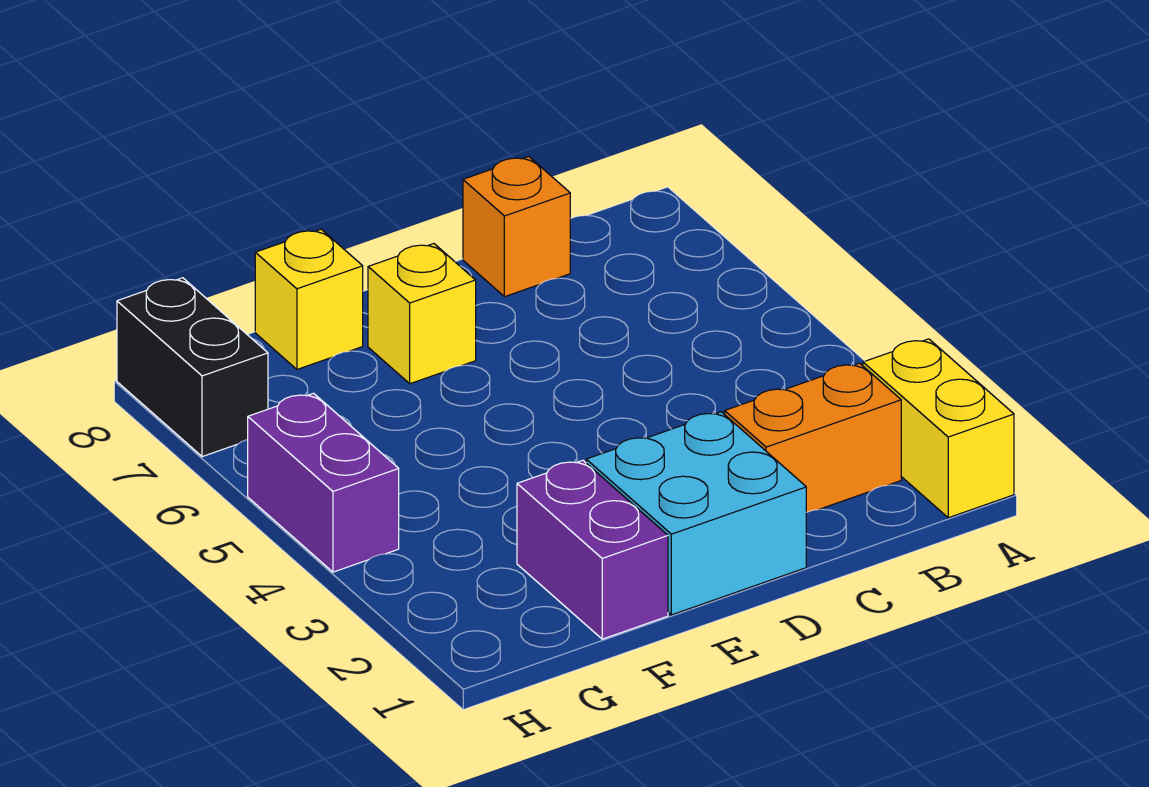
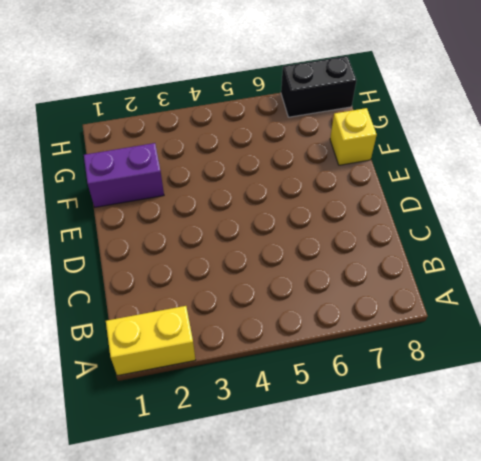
none -> orange brick B2:C2 level 1
none -> orange brick C8 level 1

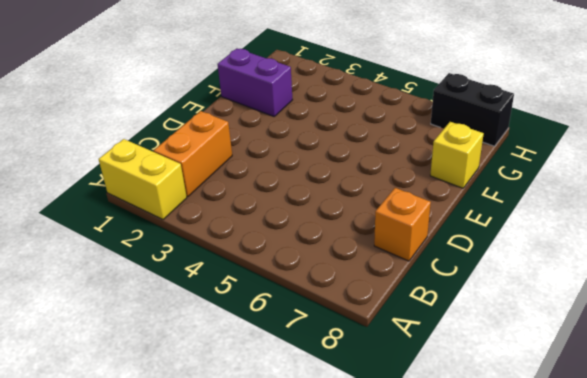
none -> cyan brick D1:E2 level 1
none -> yellow brick E7 level 1

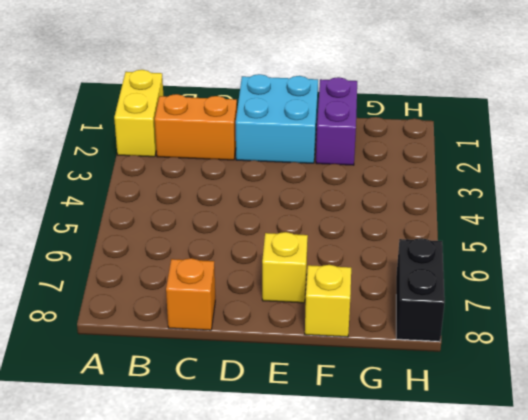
none -> purple brick H4:H5 level 1

